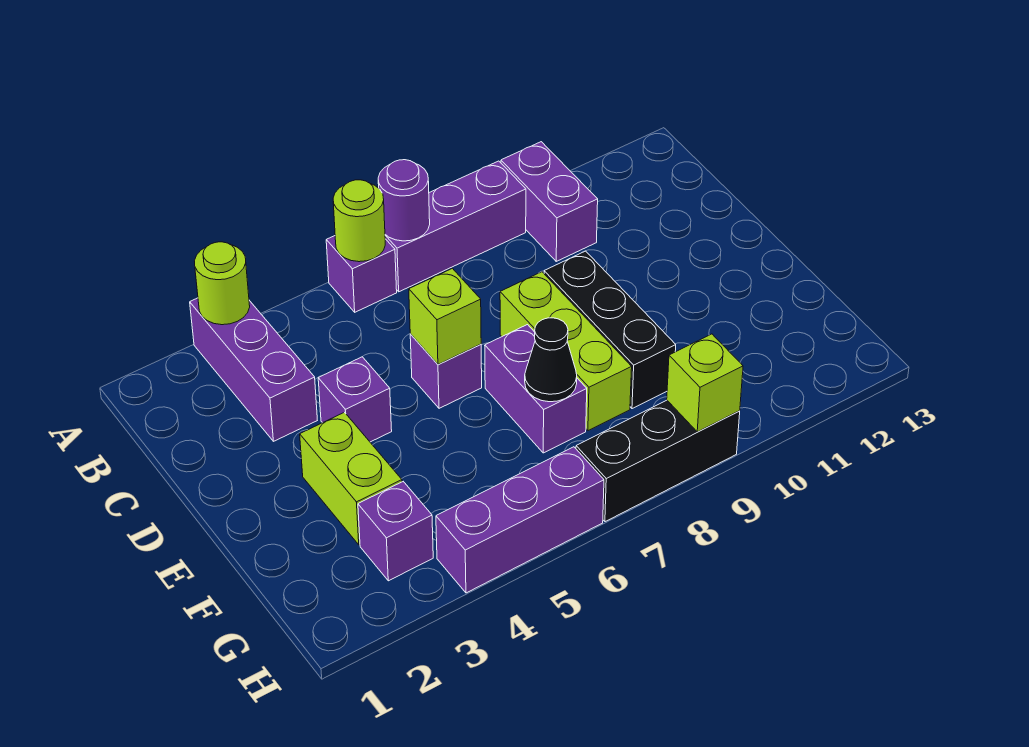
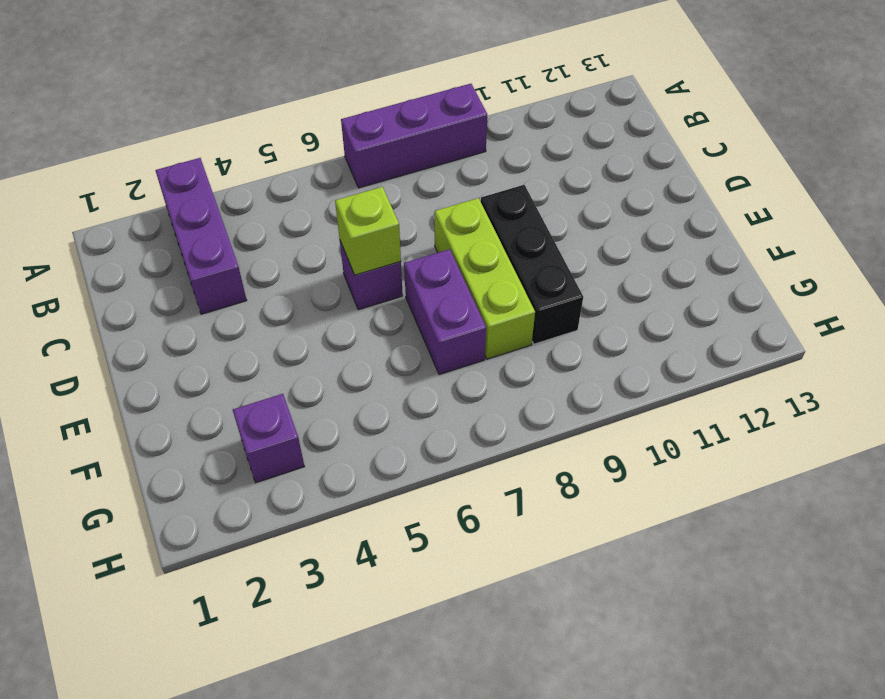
none -> purple brick A6 level 1
none -> purple brick A10:B10 level 1
none -> purple brick D4 level 1

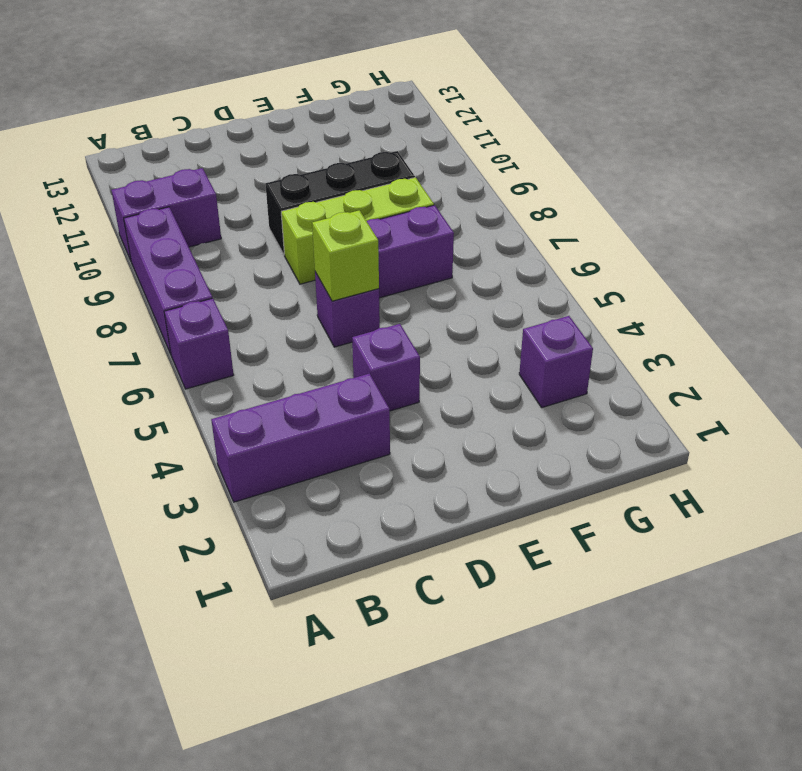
none -> lime brick E3:F3 level 1
none -> purple brick H4:H6 level 1
none -> black brick H7:H9 level 1

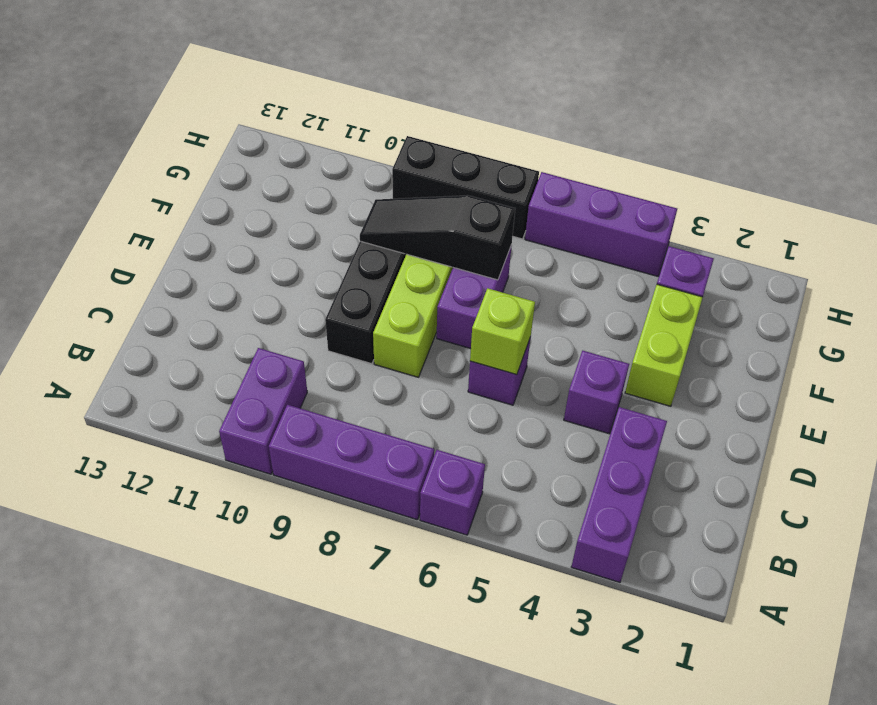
black slope F7:F9 level 2 top 7 -> black cone F7 level 2
none -> lime round brick A3 level 2
none -> lime round brick A6 level 2
none -> purple round brick A7 level 2

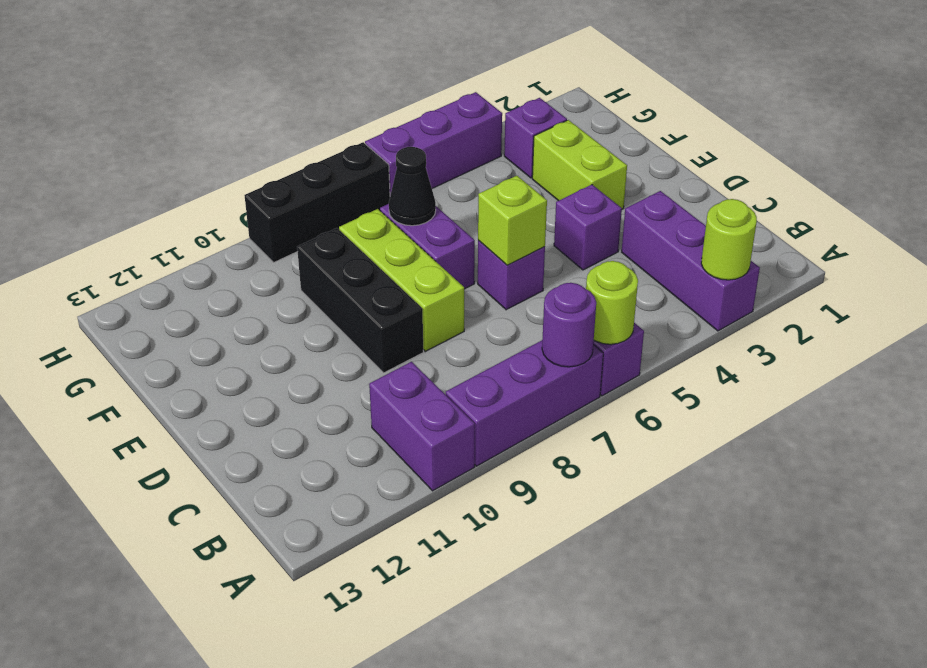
none -> lime brick H9 level 2

